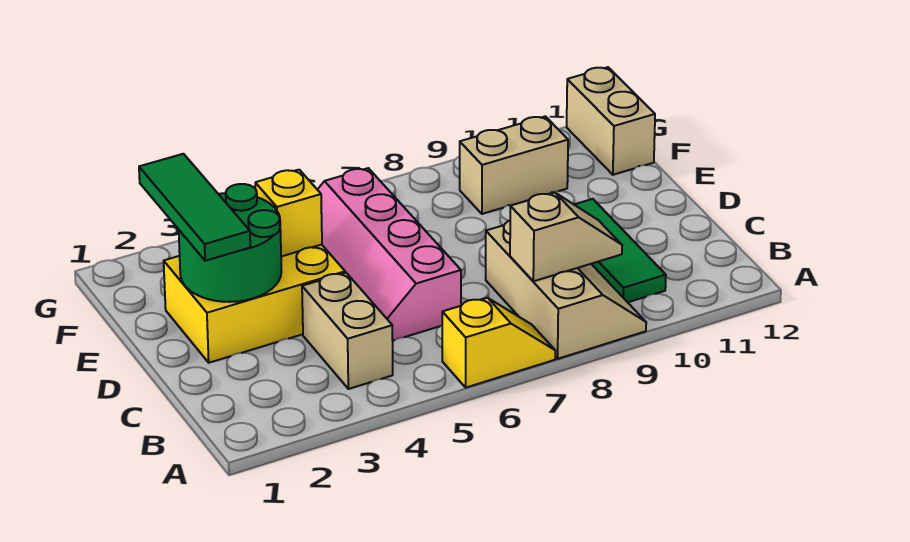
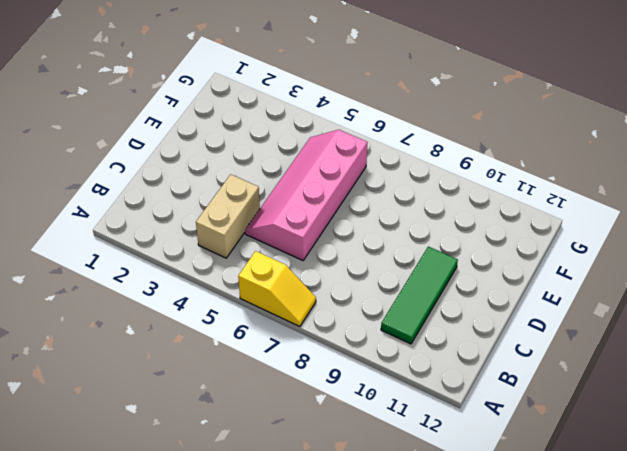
none -> tan slope A8:C9 level 1 top 8
none -> yellow brick D2:E4 level 1
none -> tan brick F9:F10 level 1

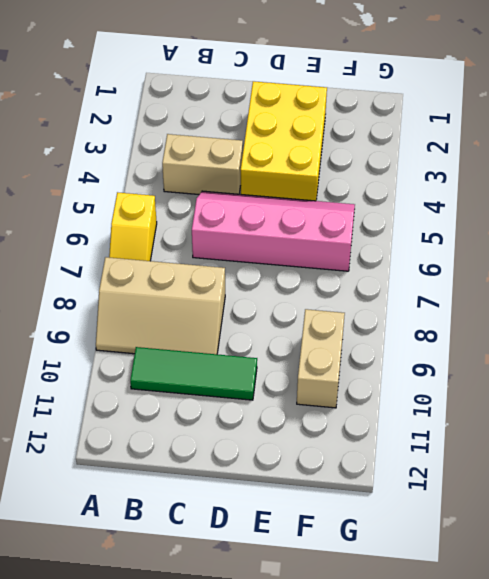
none -> tan brick F12:G12 level 1
none -> tan slope B8:B9 level 2 top 8
none -> green round brick D2:E3 level 2

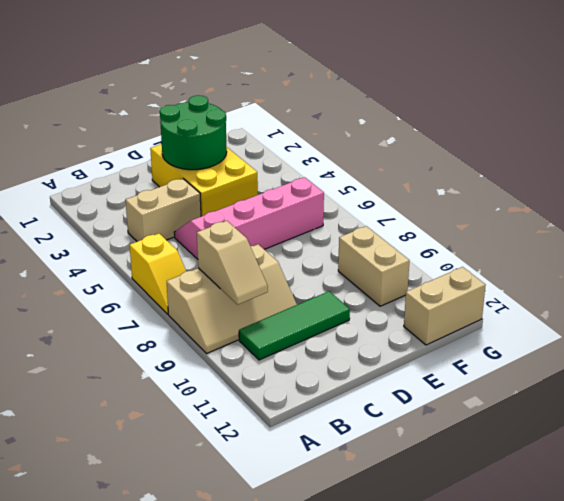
none -> yellow brick E4 level 2
none -> green tile D2:F2 level 3

